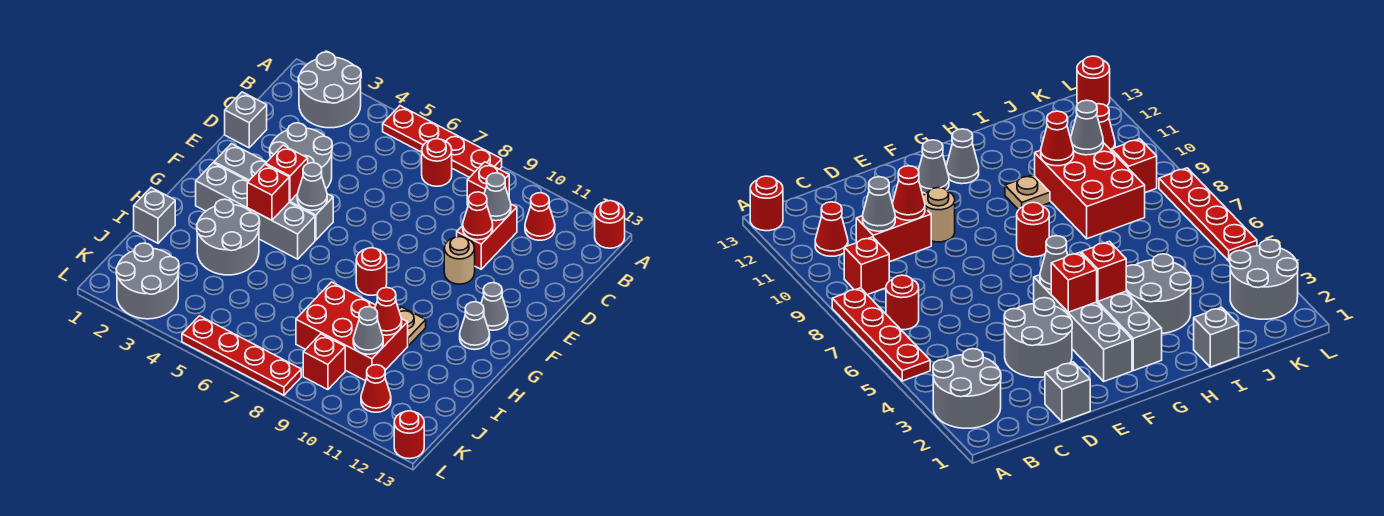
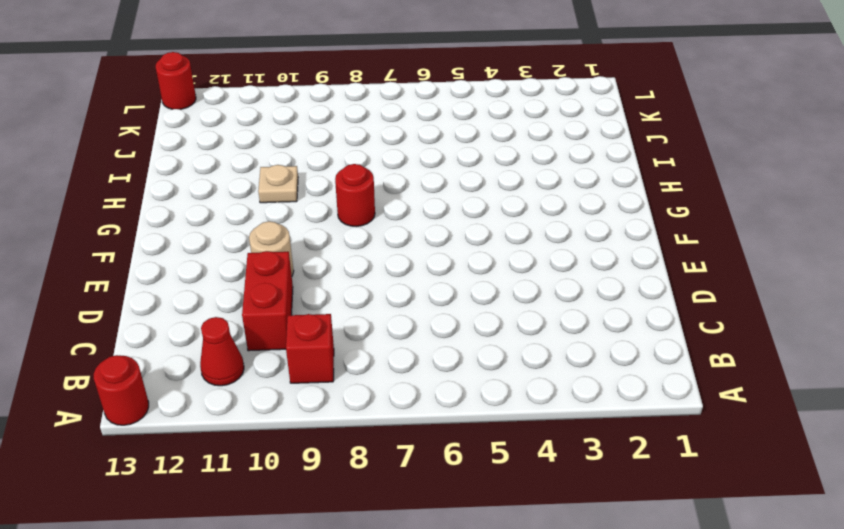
none -> grey round brick A2:B3 level 1
none -> red plate A5:A8 level 1
none -> red round brick B7 level 1
none -> grey brick D1 level 1

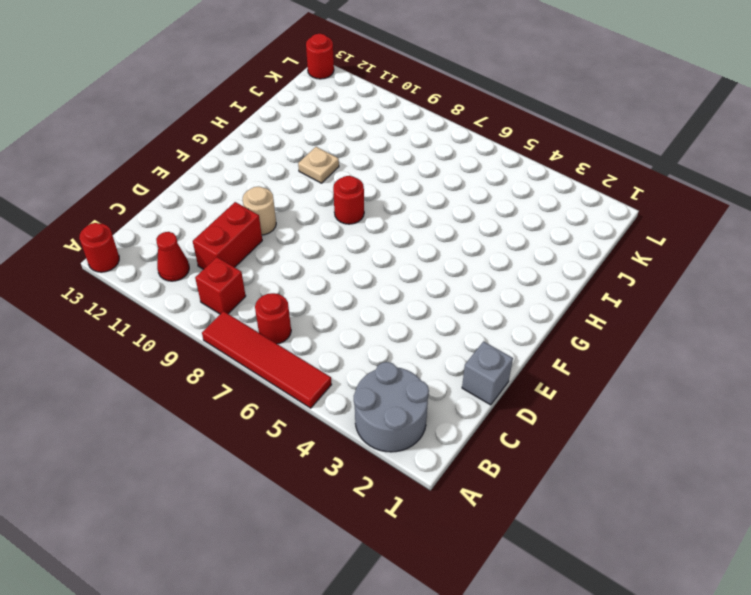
red tile A5:A8 level 1 -> red plate A5:A8 level 1
none -> grey round brick D3:E4 level 1
none -> grey brick F2:F5 level 1
none -> grey cone F12 level 1
none -> grey brick G2:G5 level 1

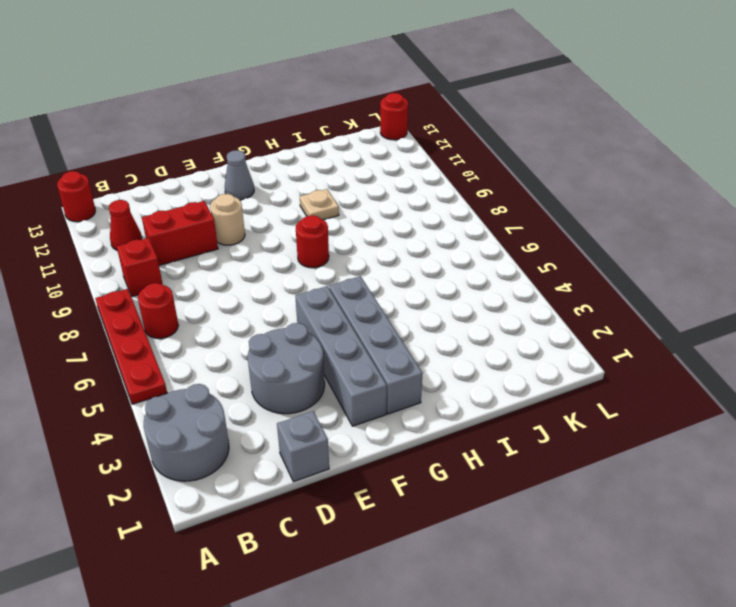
none -> grey cone G12 level 1
none -> grey round brick H3:I4 level 1
none -> grey brick I1 level 1
none -> red brick I8:J10 level 1

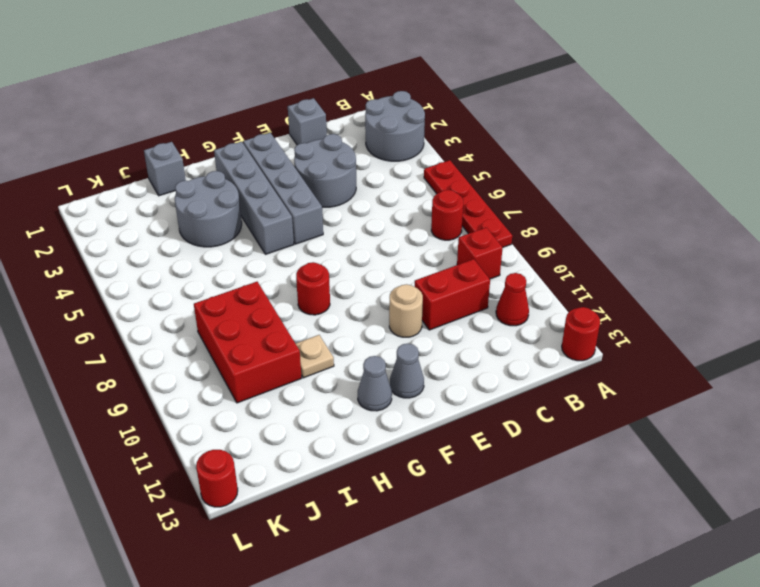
none -> grey round brick K2:L3 level 1
none -> red brick K9 level 1
none -> red cone K11 level 1
none -> red plate L5:L8 level 1

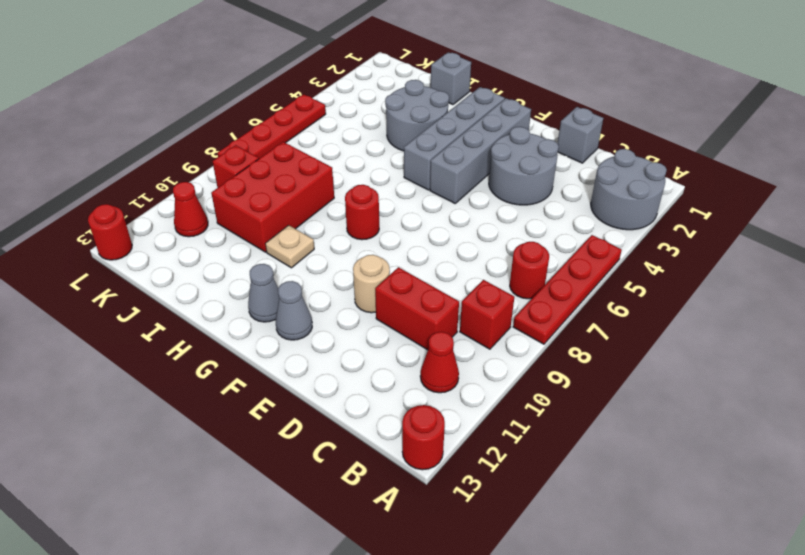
none -> grey round brick K2:L3 level 1
none -> grey cone C10 level 2
none -> red cone D10 level 2
none -> red brick F4 level 2

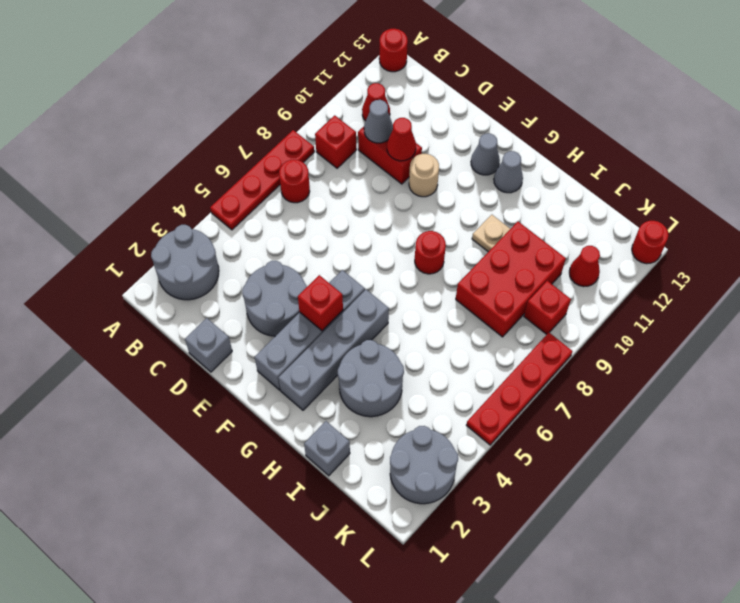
none -> grey cone F5 level 2
none -> red brick G4 level 2
none -> red cone I10 level 2
none -> grey cone J10 level 2

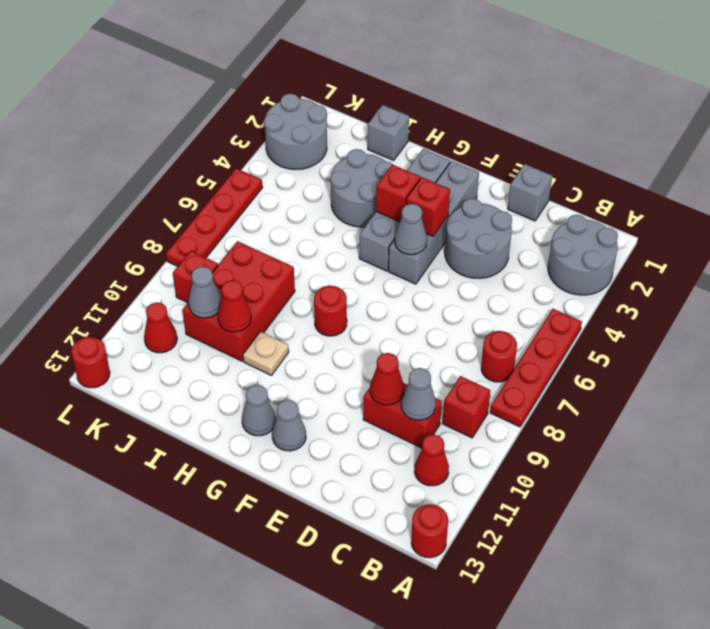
none -> tan round brick E10 level 1

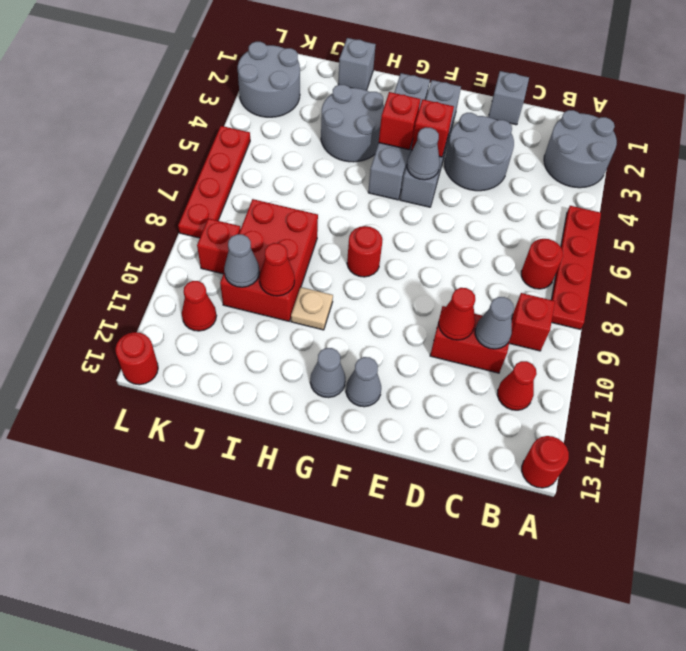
none -> tan round brick E10 level 1

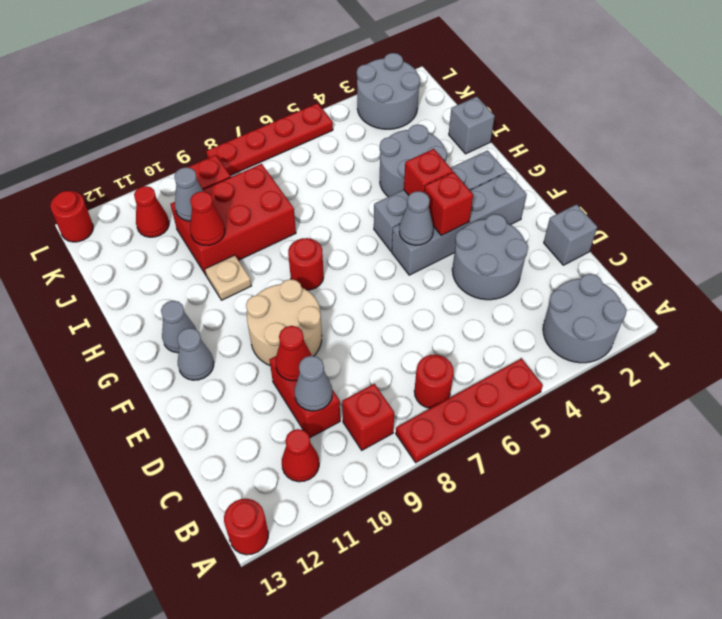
tan round brick E9:F10 level 1 -> tan round brick E10 level 1

